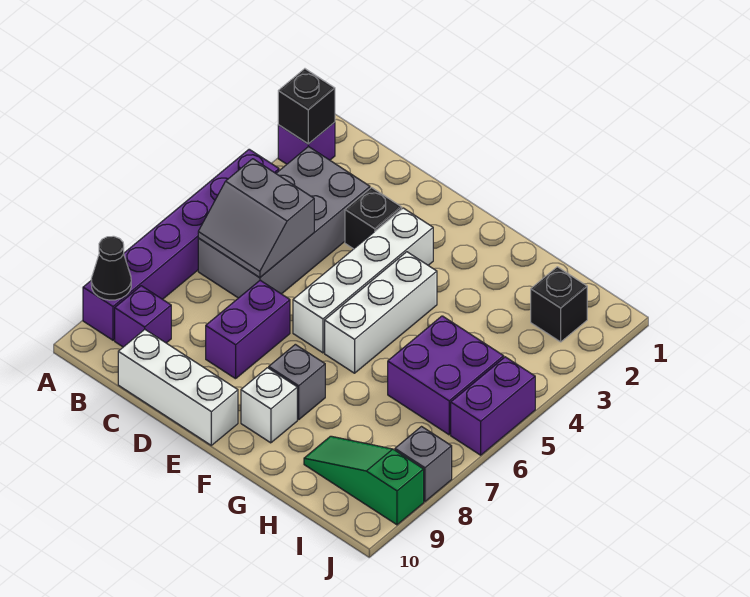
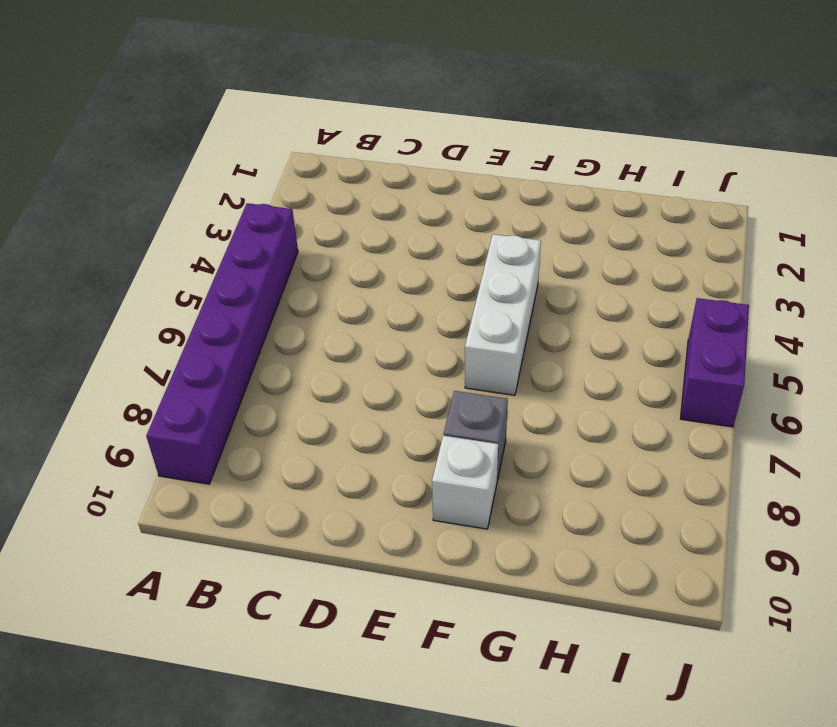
none -> purple brick A2 level 1
none -> grey brick B3:C6 level 1
none -> purple brick B9 level 1

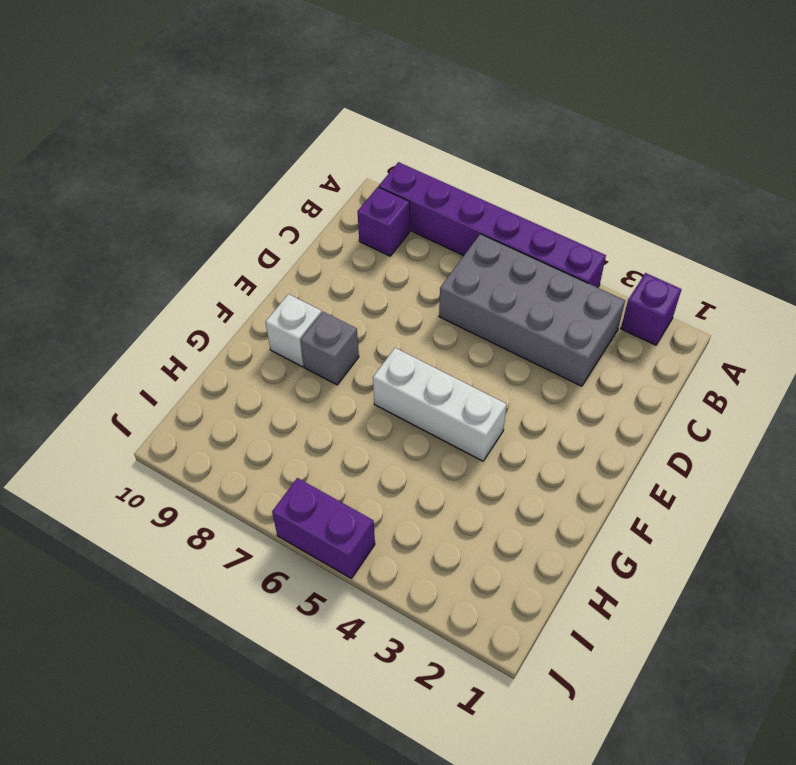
none -> white brick C10:E10 level 1
none -> black brick D3 level 1
none -> purple brick D7:D8 level 1

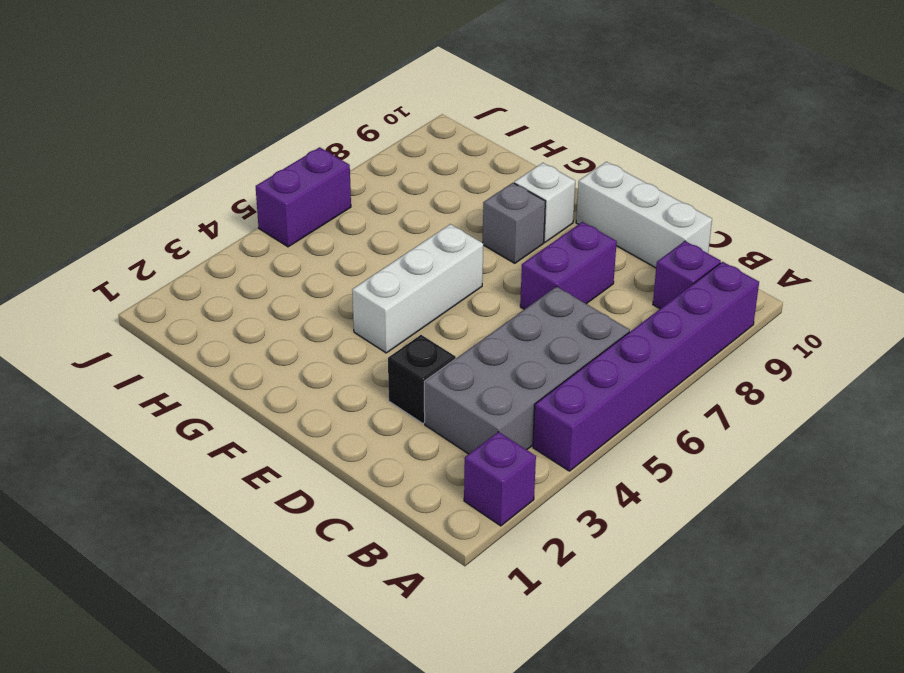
none -> white brick E3:E6 level 1
none -> purple brick H5:I6 level 1
none -> green slope H9:J9 level 1 top J

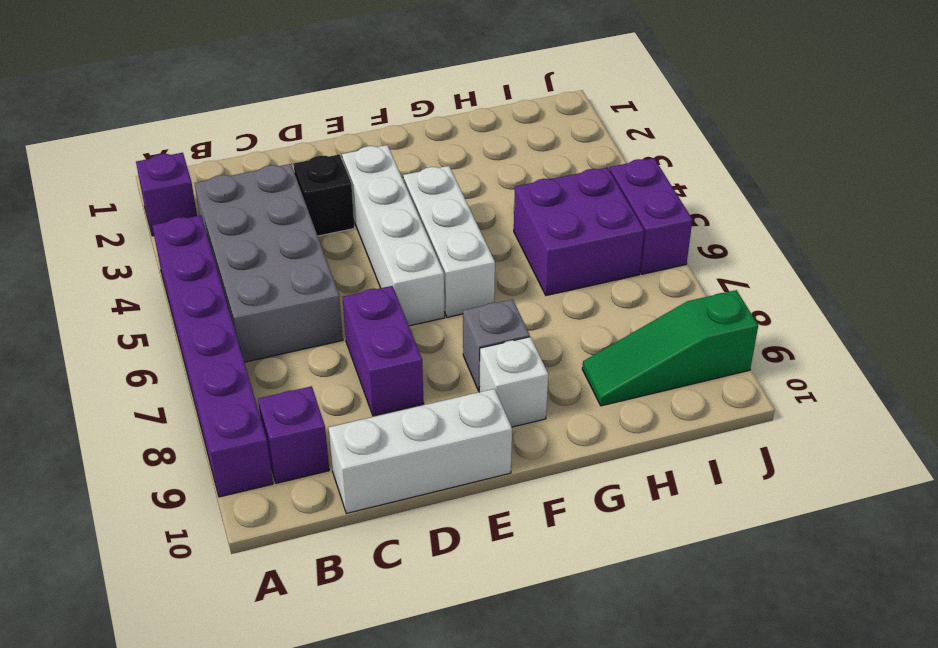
none -> black brick I2 level 1
none -> grey brick J8 level 1
none -> black brick A2 level 2

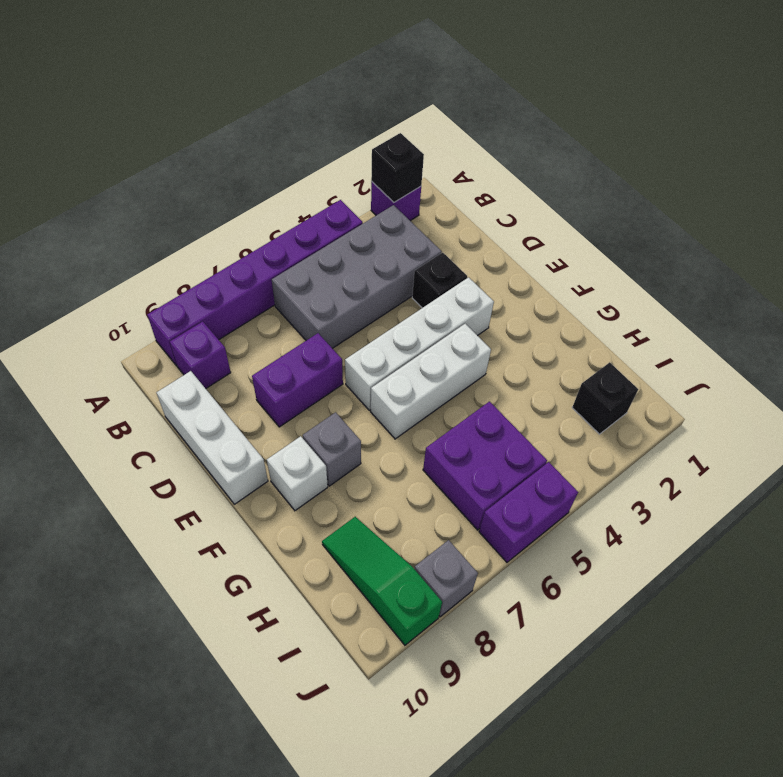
none -> black cone A9 level 2
none -> grey slope B5:C6 level 2 top 5

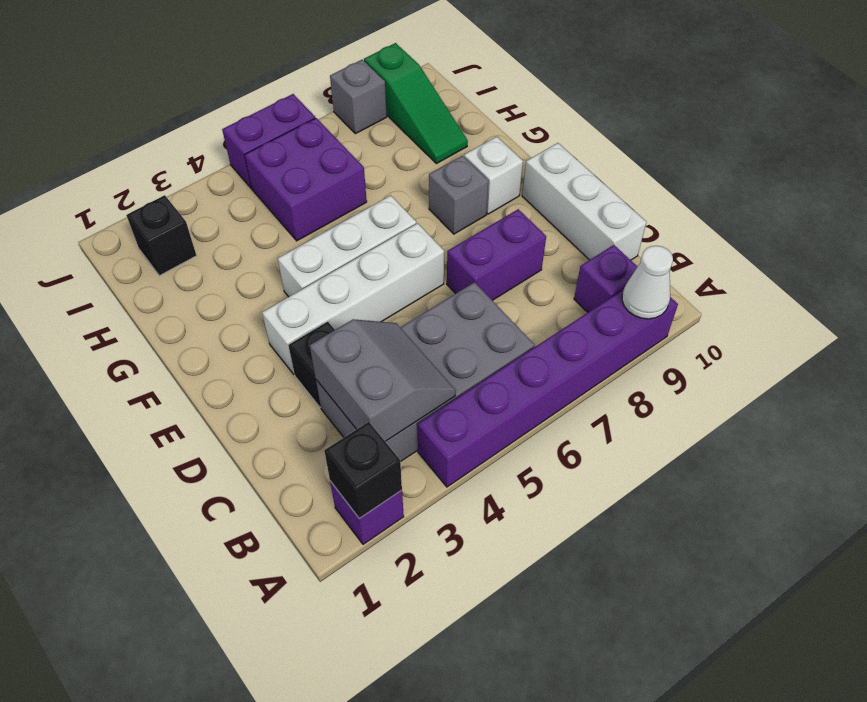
white cone A9 level 2 -> black cone A9 level 2
grey slope B3:C4 level 2 top 3 -> grey slope B5:C6 level 2 top 5

